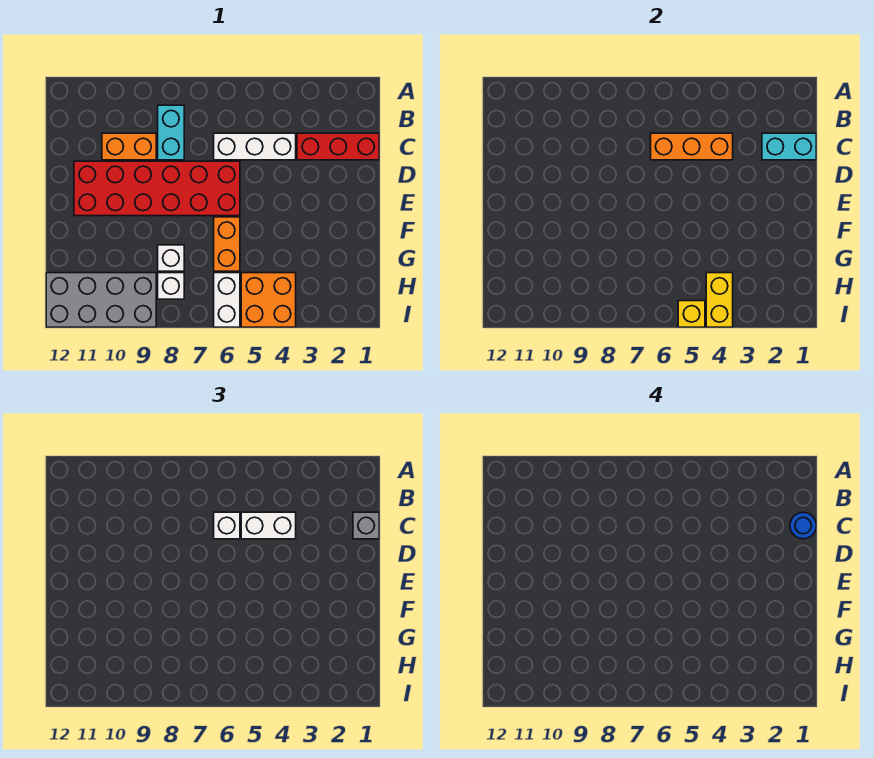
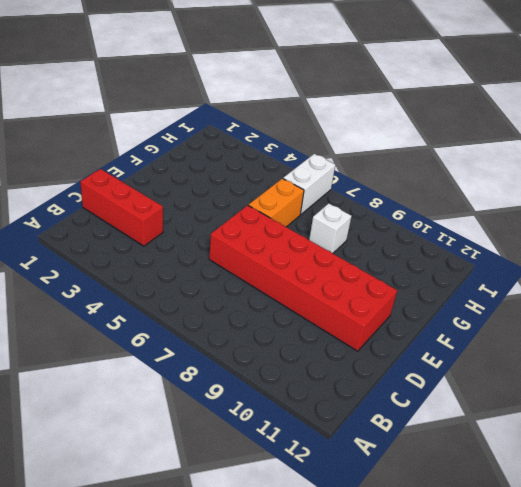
none -> cyan brick B8:C8 level 1
none -> white brick C4:C6 level 1
none -> orange brick C9:C10 level 1

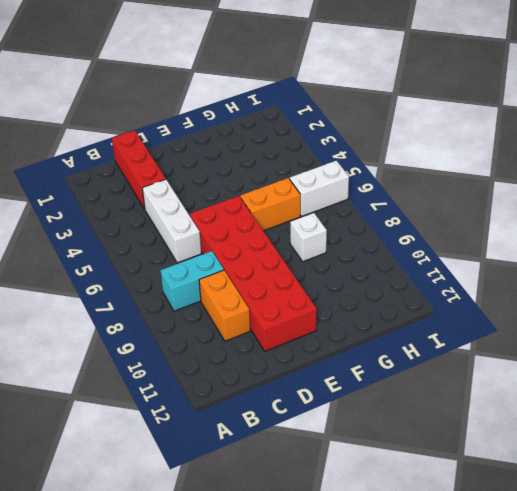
none -> orange brick H4:I5 level 1
none -> white brick H8 level 1
none -> grey brick H9:I12 level 1

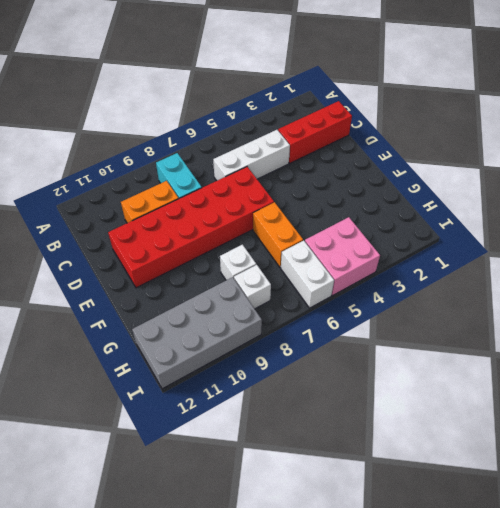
pink brick H4:I5 level 1 -> orange brick H4:I5 level 1
none -> cyan brick C1:C2 level 2
none -> orange brick C4:C6 level 2
none -> yellow brick H4:I4 level 2

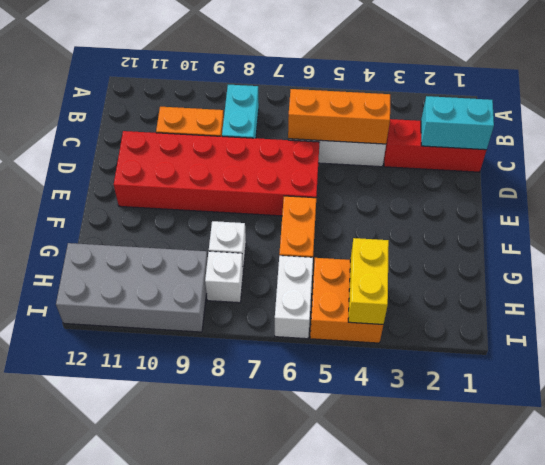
none -> yellow brick I5 level 2
none -> grey brick C1 level 3
none -> white brick C4:C5 level 3

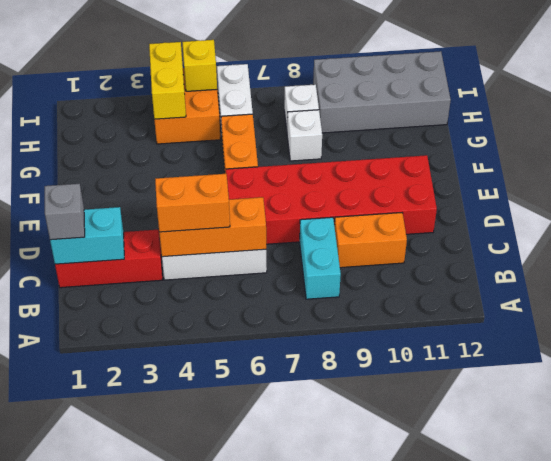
orange brick C4:C5 level 3 -> white brick C4:C5 level 3
none -> white brick C6 level 3
none -> blue round brick C1 level 4

